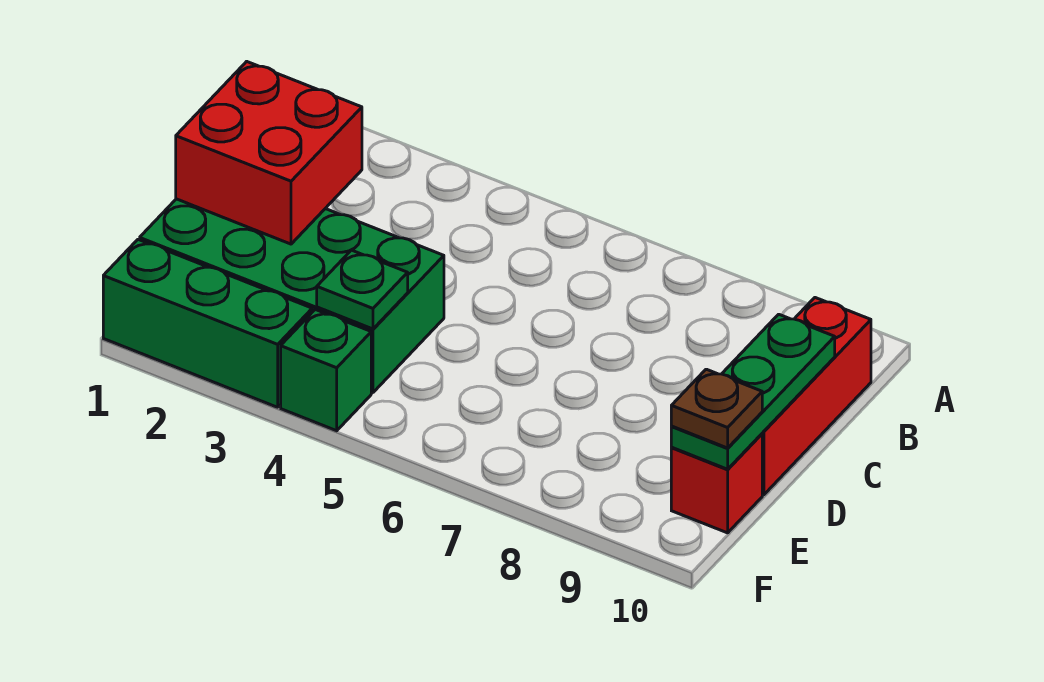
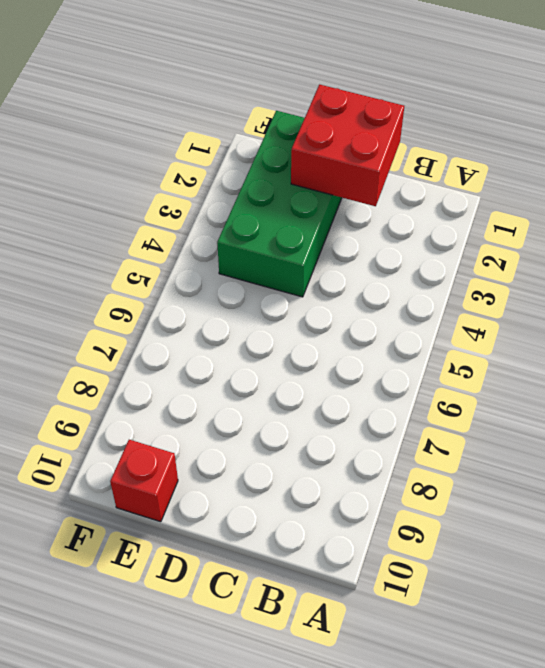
none -> red brick B10:D10 level 1
none -> green brick F1:F3 level 1

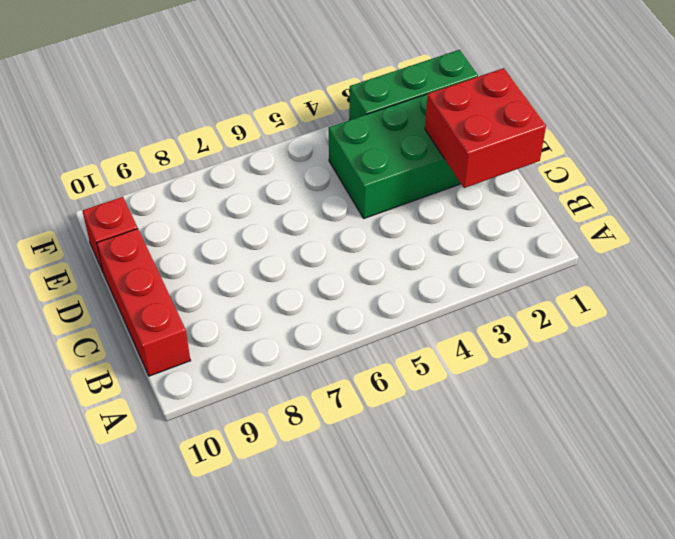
none -> green brick F4 level 1
none -> green plate C10:E10 level 2

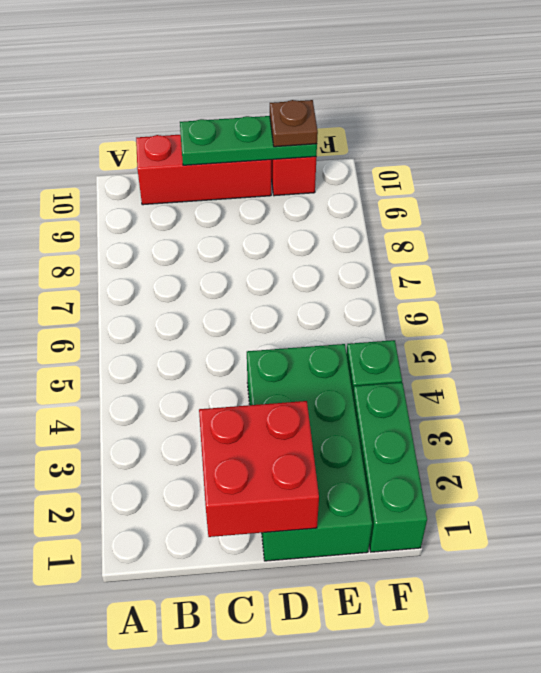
none -> green plate E4 level 2

